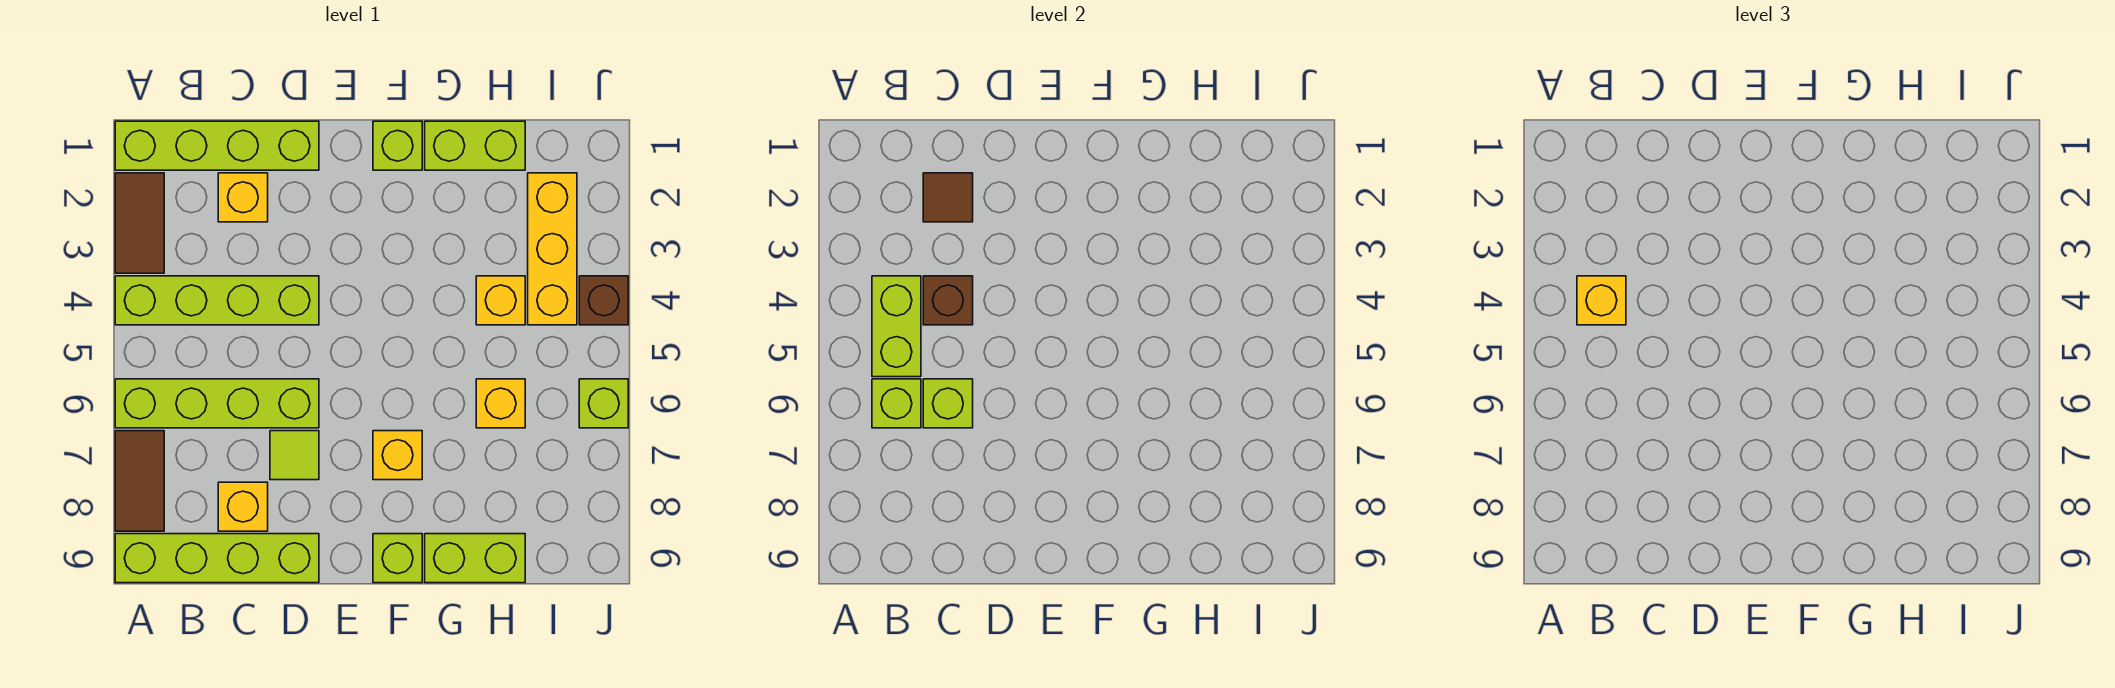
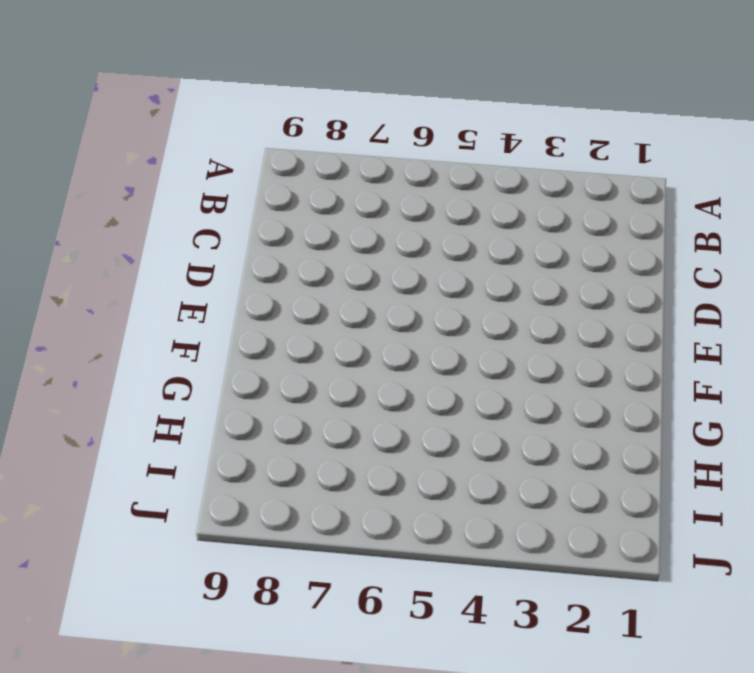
none -> lime brick A1:D1 level 1
none -> brown tile A2:A3 level 1
none -> lime brick A4:D4 level 1

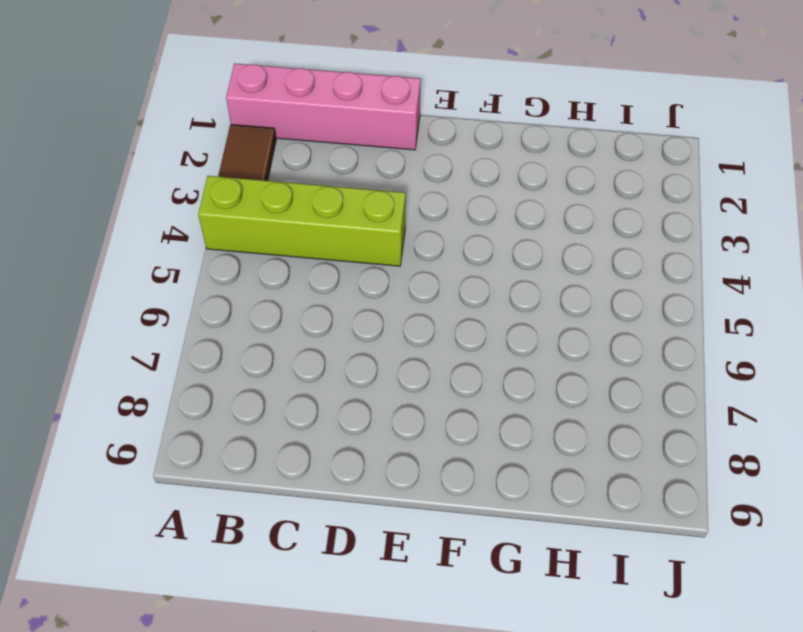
pink brick A1:D1 level 1 -> lime brick A1:D1 level 1
none -> lime brick A6:D6 level 1
none -> brown tile A7:A8 level 1
none -> lime brick A9:D9 level 1

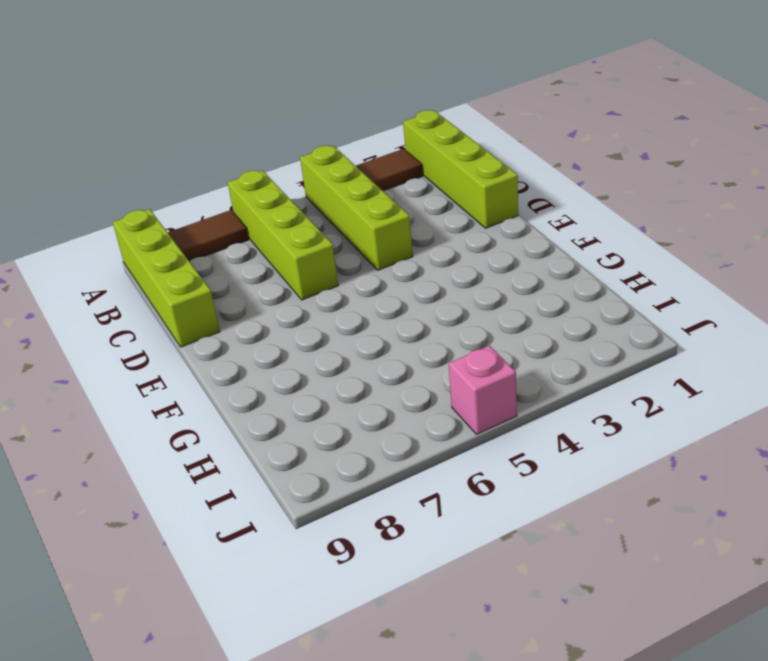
pink brick J5 level 1 -> none
none -> yellow brick C2 level 1
none -> yellow brick C8 level 1
none -> lime tile D7 level 1

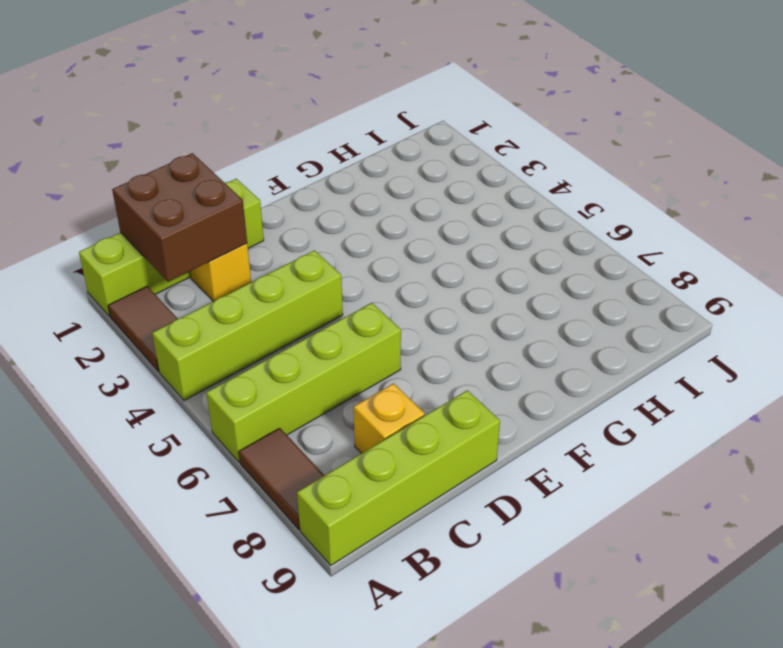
brown brick B1:C2 level 2 -> brown tile C2 level 2
none -> lime tile D7 level 1
none -> lime brick F1 level 1
none -> yellow brick F7 level 1

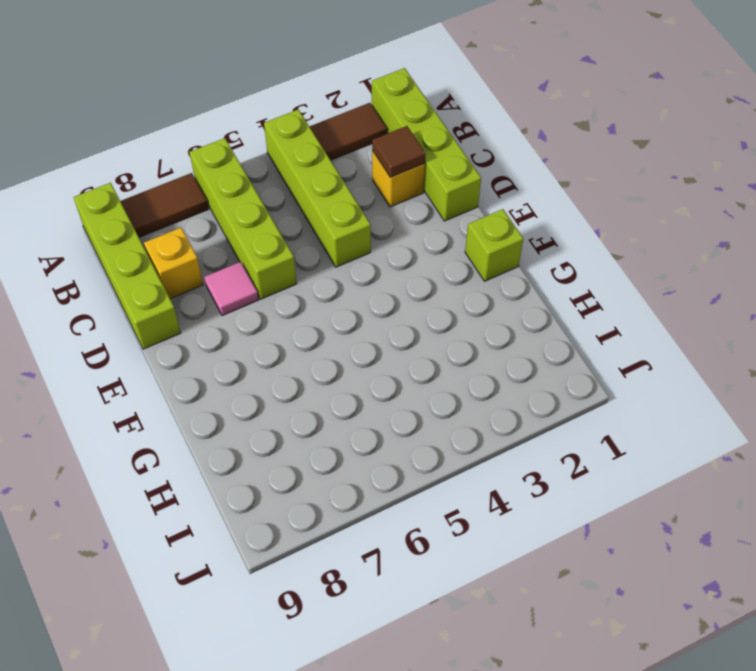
pink tile D7 level 1 -> lime tile D7 level 1
none -> yellow brick F7 level 1
none -> lime brick F9 level 1
none -> lime brick G1:H1 level 1

